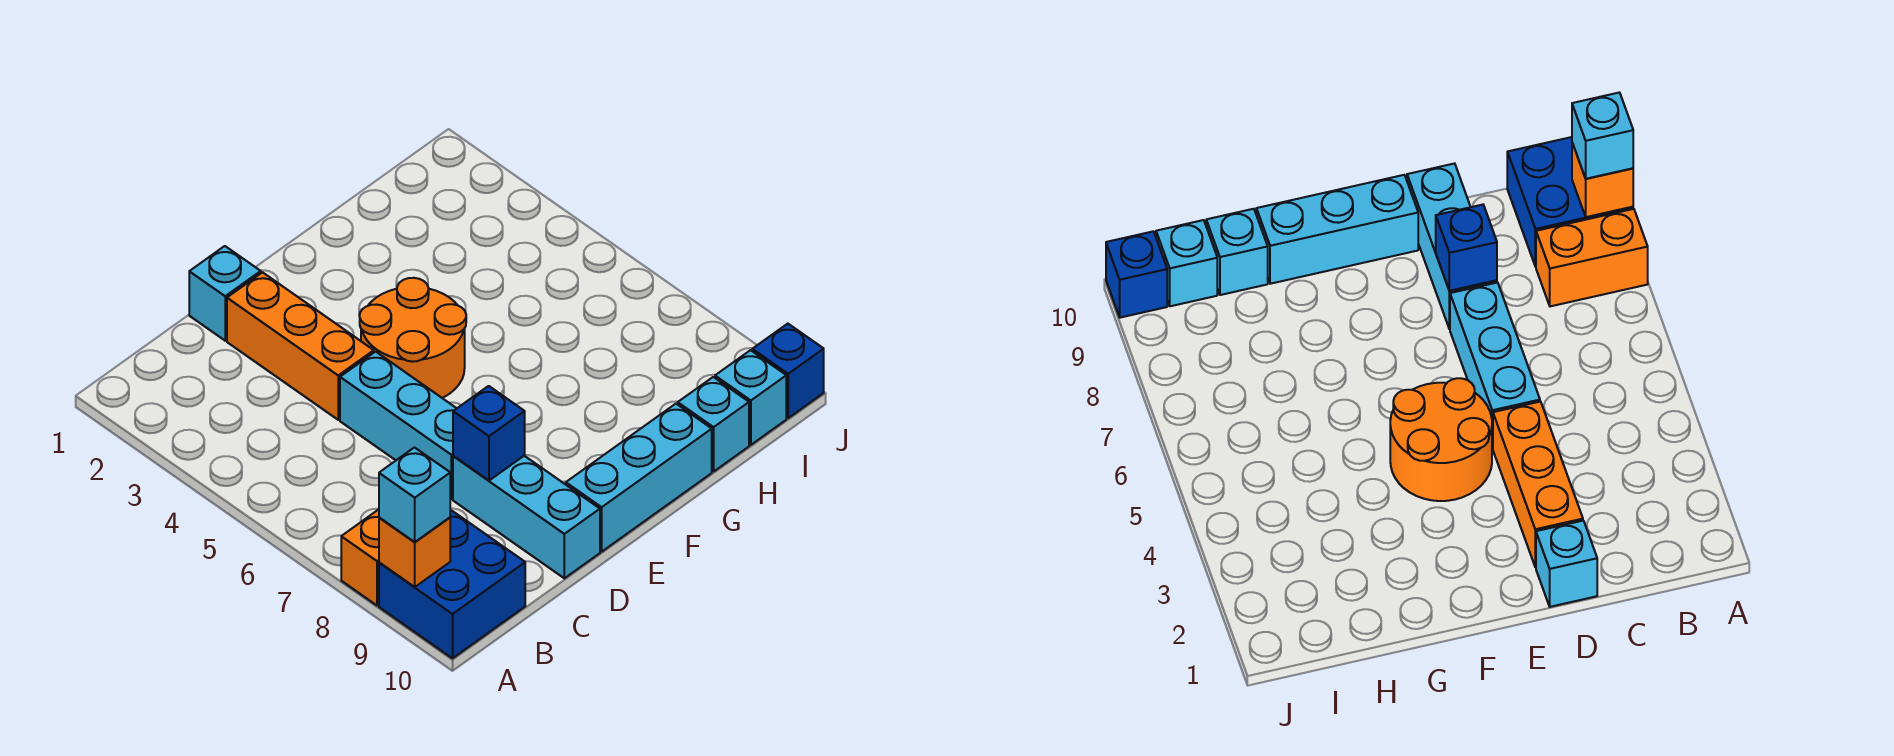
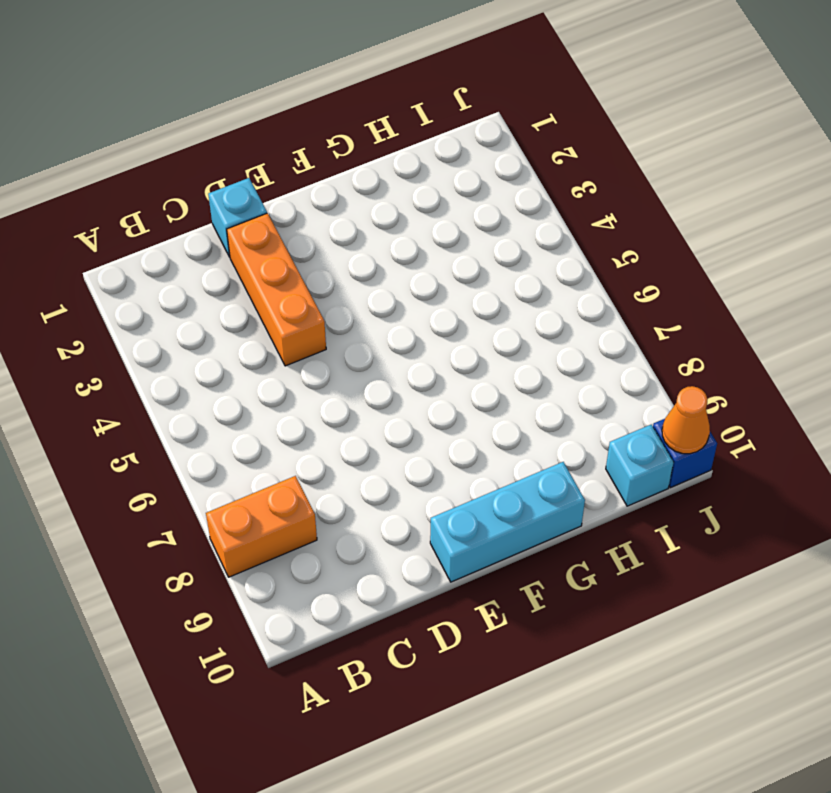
orange cone J10 level 2 -> none
none -> blue brick A9:B10 level 1
none -> cyan brick D5:D7 level 1
none -> cyan brick D8:D10 level 1

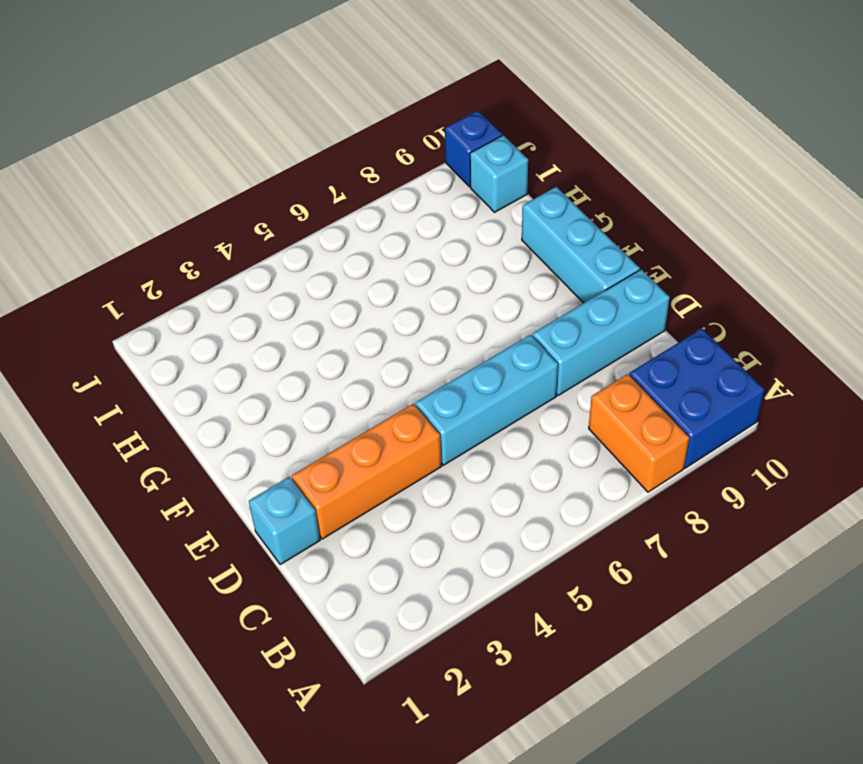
none -> orange round brick E4:F5 level 1
none -> cyan brick H10 level 1
none -> orange brick A9 level 2

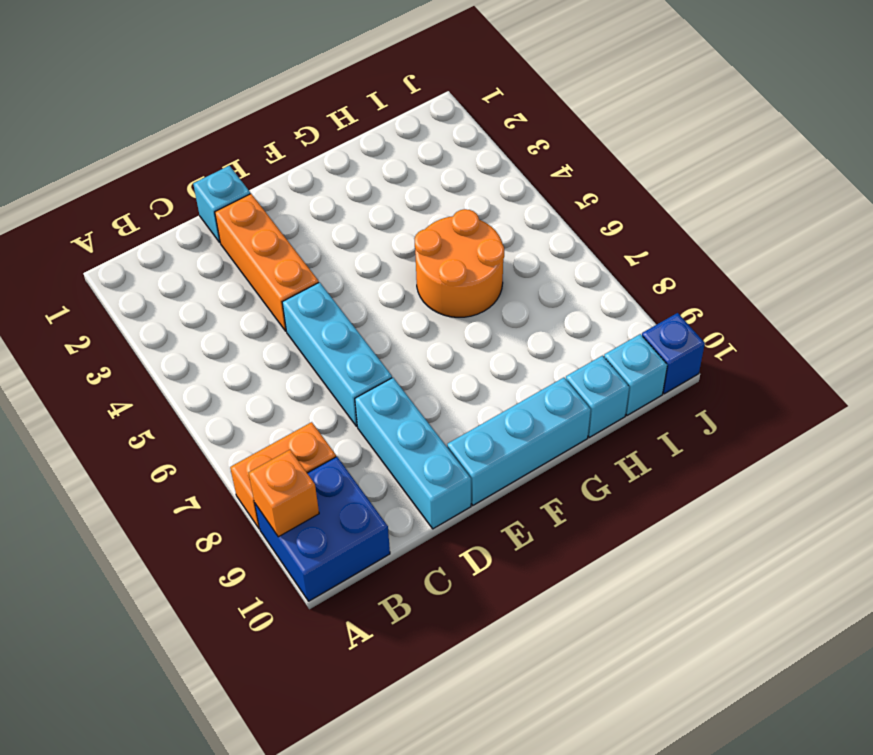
orange round brick G5:H6 level 1 -> orange round brick E4:F5 level 1
none -> blue brick D8 level 2
none -> cyan brick A9 level 3

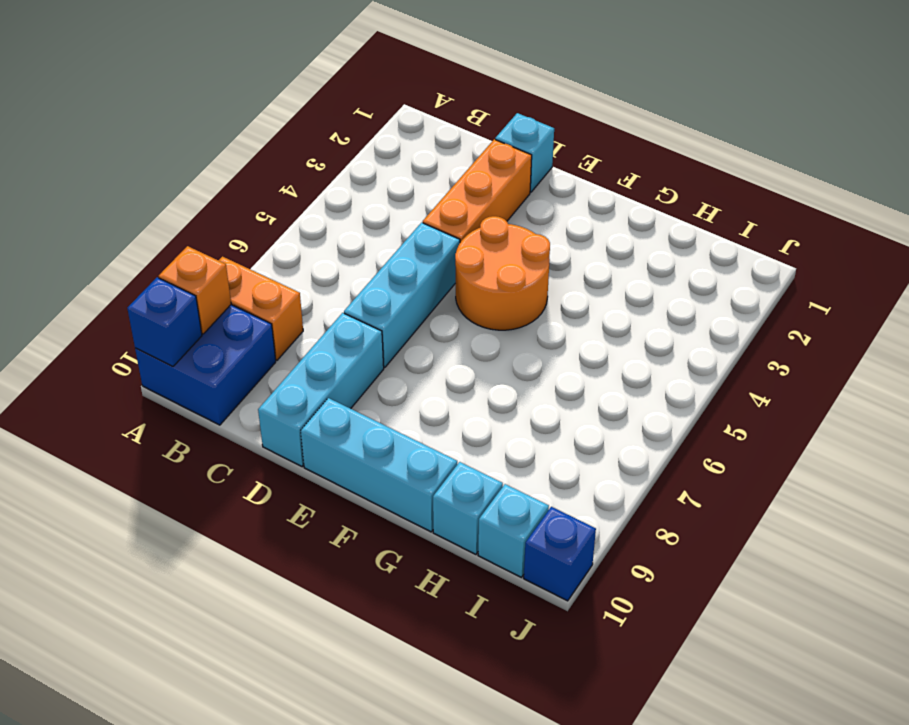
blue brick A10 level 2 -> blue brick D8 level 2
none -> cyan brick A9 level 3

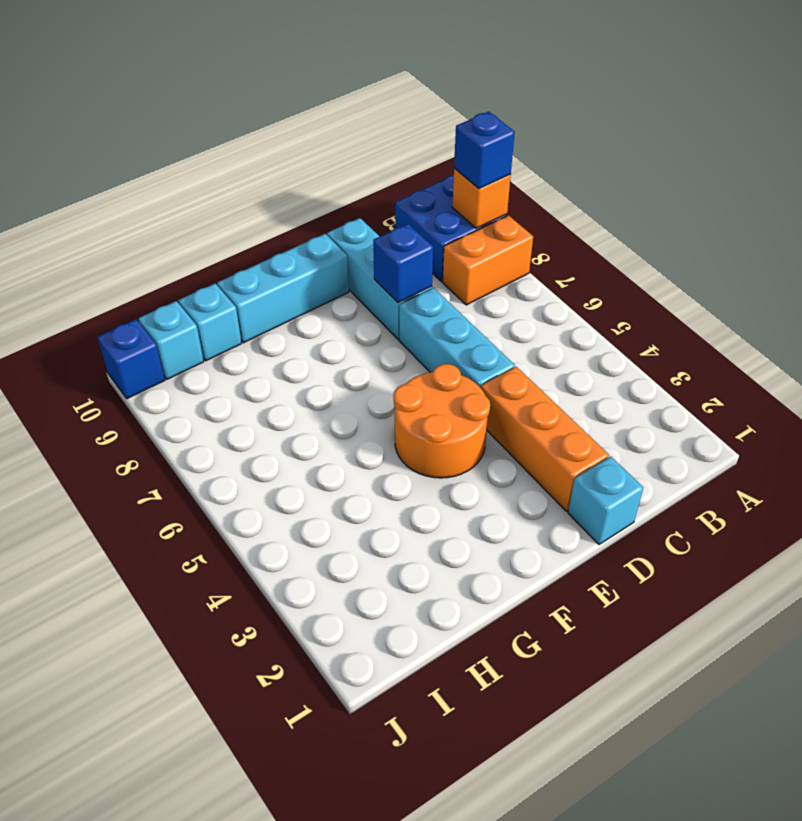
blue brick A9 level 3 -> cyan brick A9 level 3

